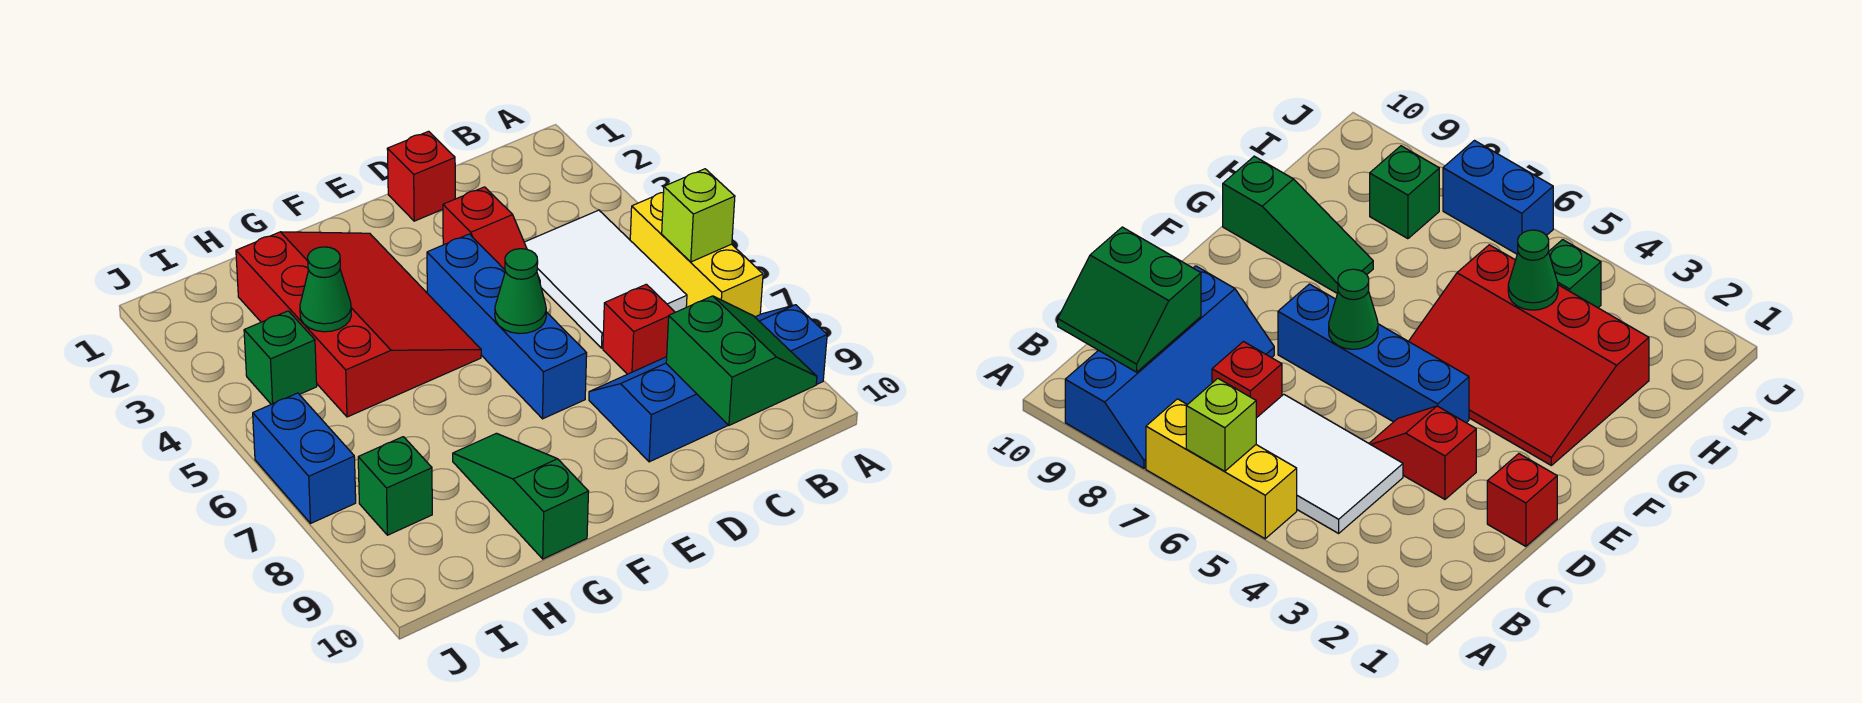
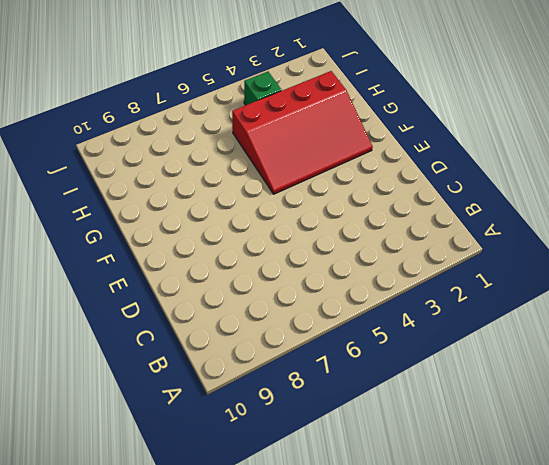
none -> yellow brick A5:A7 level 1
none -> blue slope A8:D9 level 1 top 9
none -> white tile B4:C6 level 1

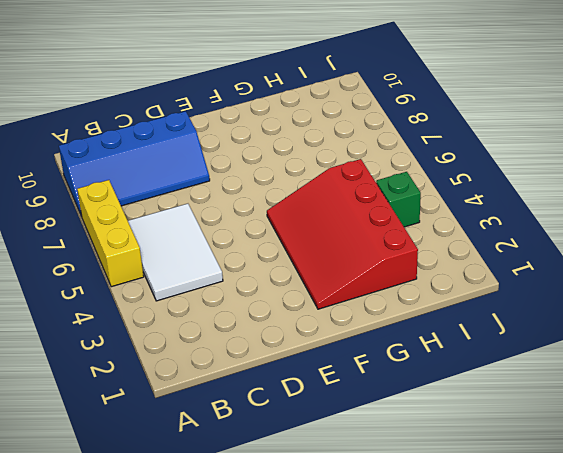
none -> red brick C7 level 1
none -> red brick D1 level 1
none -> red slope D3:D4 level 1 top 3

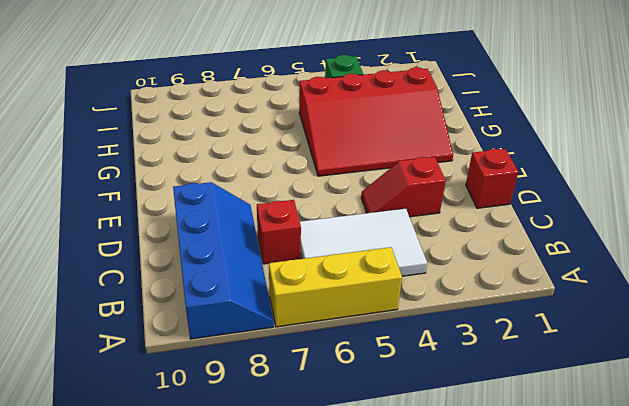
none -> blue brick E4:E7 level 1
none -> green slope G8:G10 level 1 top 10
none -> green brick I8 level 1

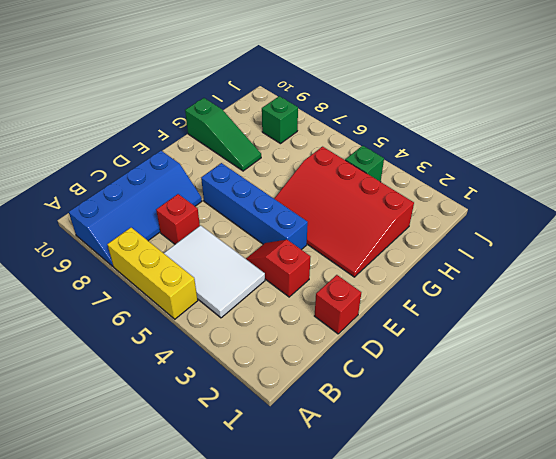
none -> blue brick J6:J7 level 1
none -> lime brick A6 level 2
none -> green slope B9:C10 level 2 top C

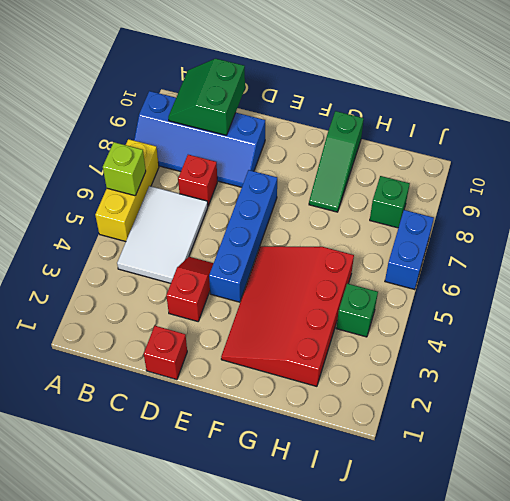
none -> green cone E6 level 2
none -> green cone H4 level 2

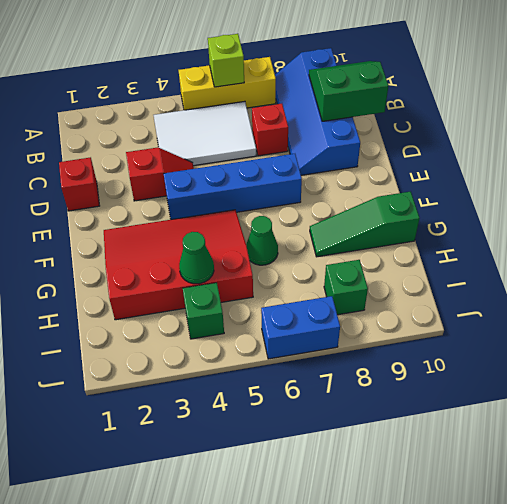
green cone G6 level 1 -> green cone E6 level 2

